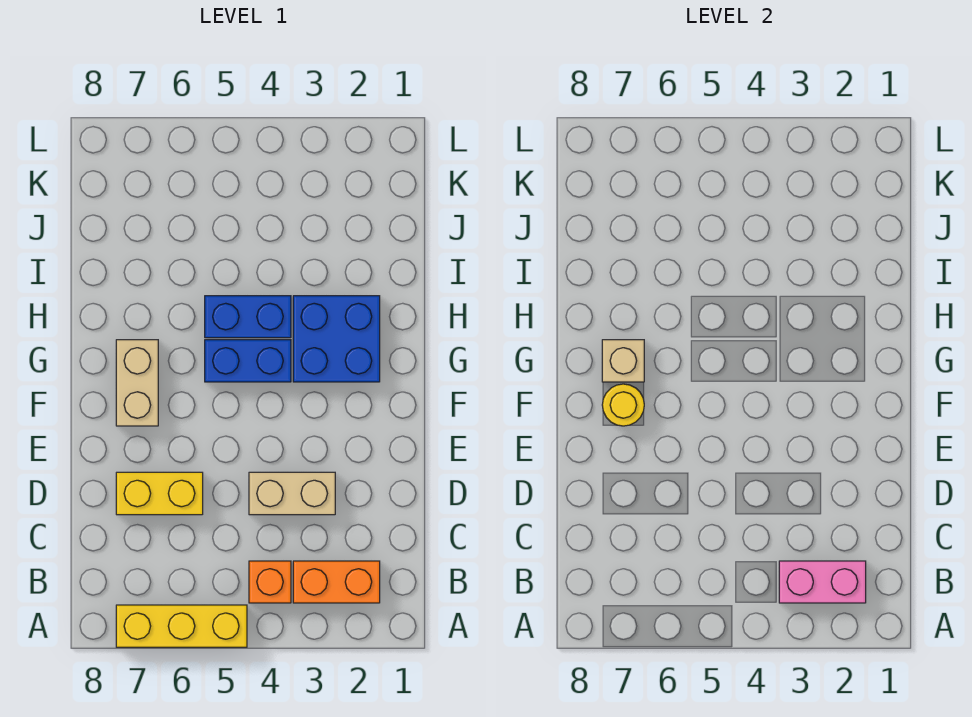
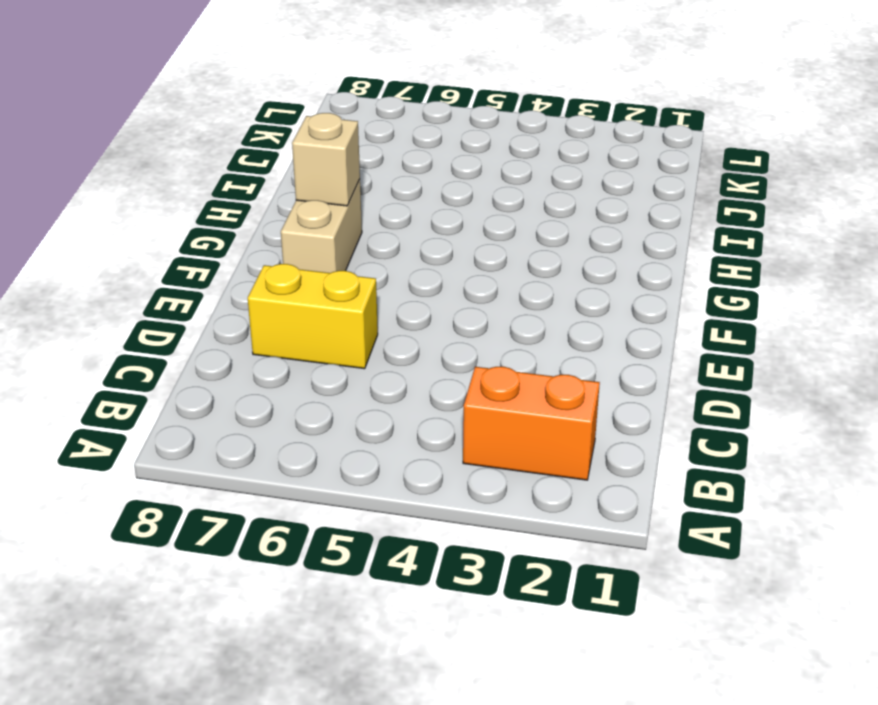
none -> yellow brick A5:A7 level 1
none -> orange brick B4 level 1
none -> tan brick D3:D4 level 1

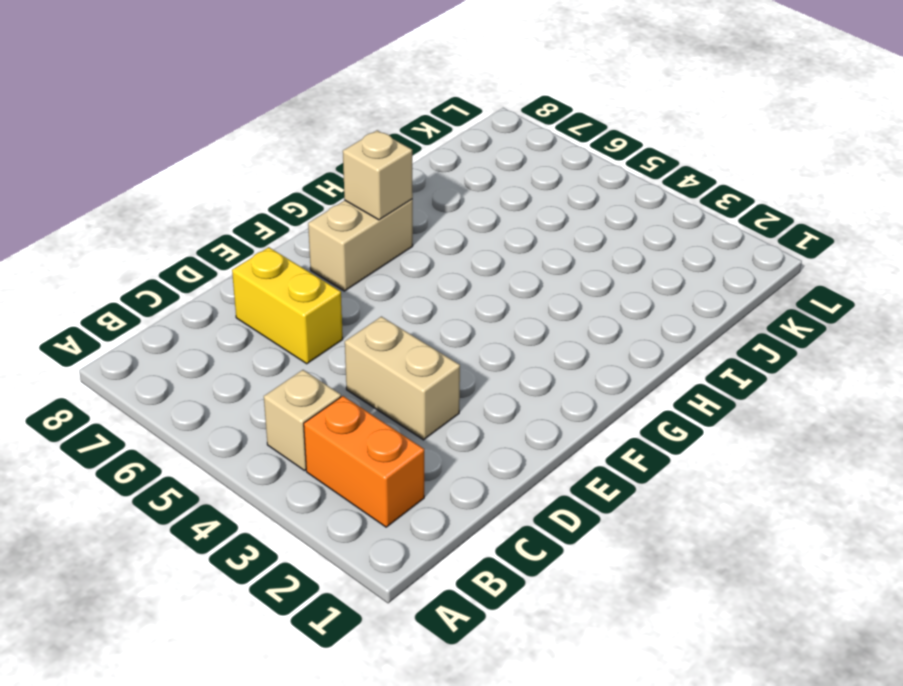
tan brick B4 level 1 -> orange brick B4 level 1
none -> yellow brick A5:A7 level 1
none -> blue brick G2:H3 level 1
none -> blue brick G4:G5 level 1

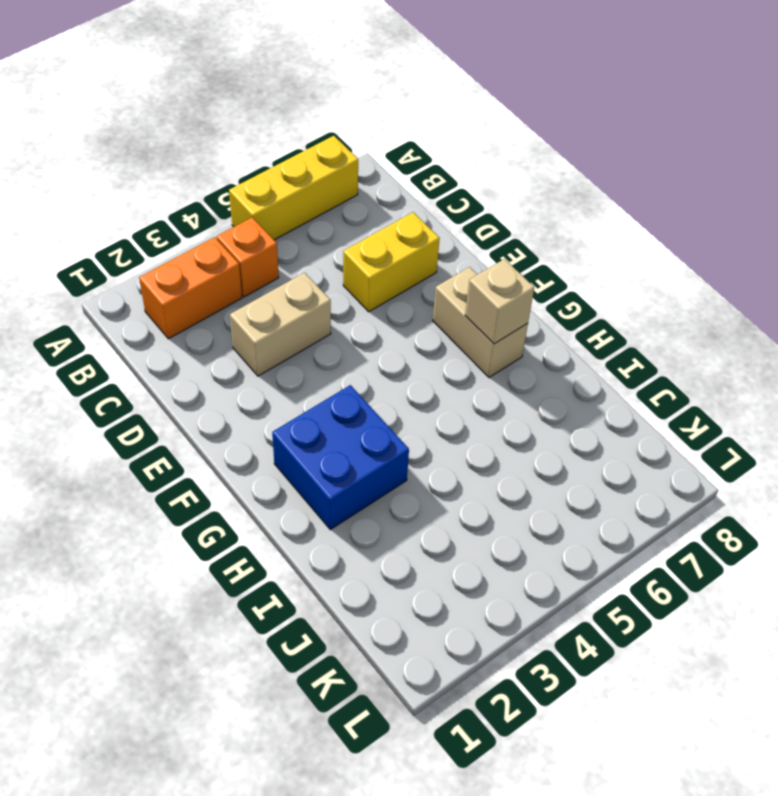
none -> blue brick G4:G5 level 1
none -> blue brick H4:H5 level 1
none -> pink brick B2:B3 level 2

